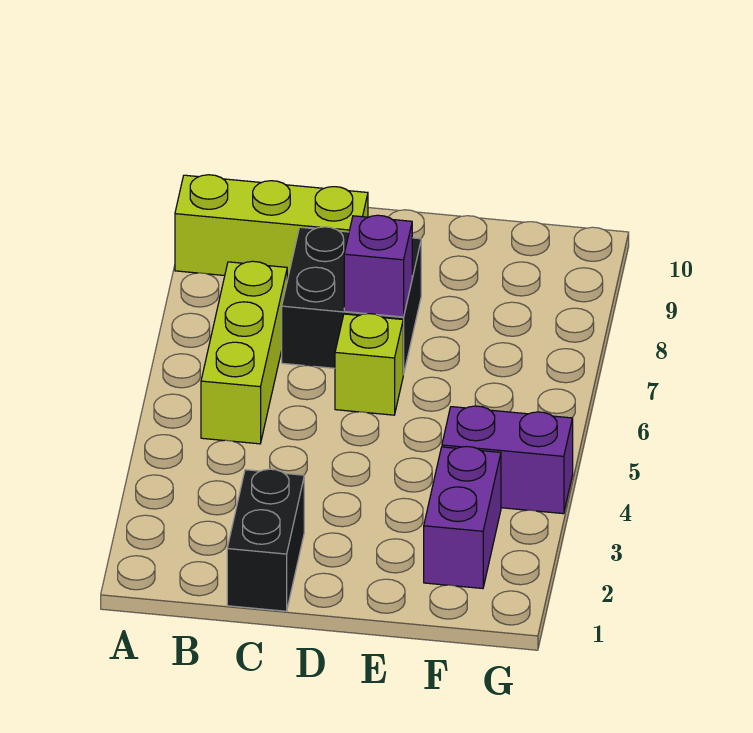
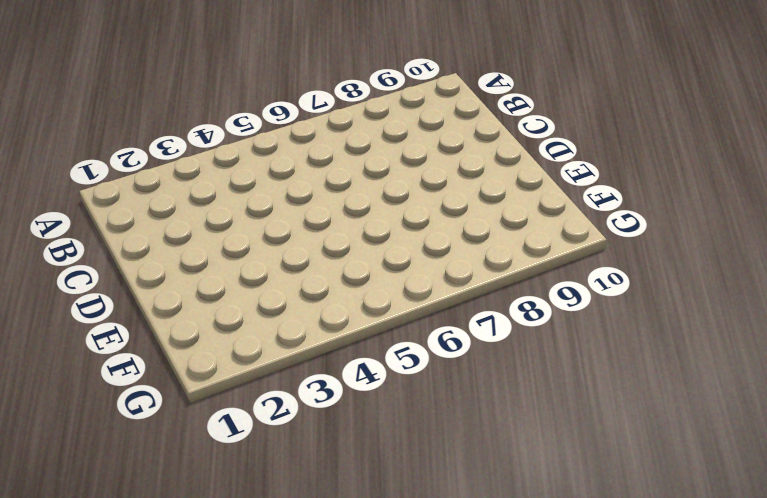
none -> lime brick A9:C9 level 1
none -> lime brick B5:B7 level 1

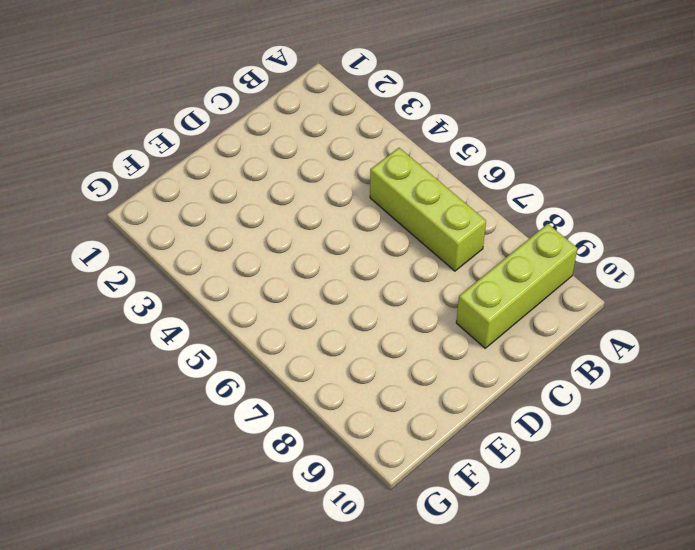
none -> black brick C1:C2 level 1
none -> black brick C7:D8 level 1

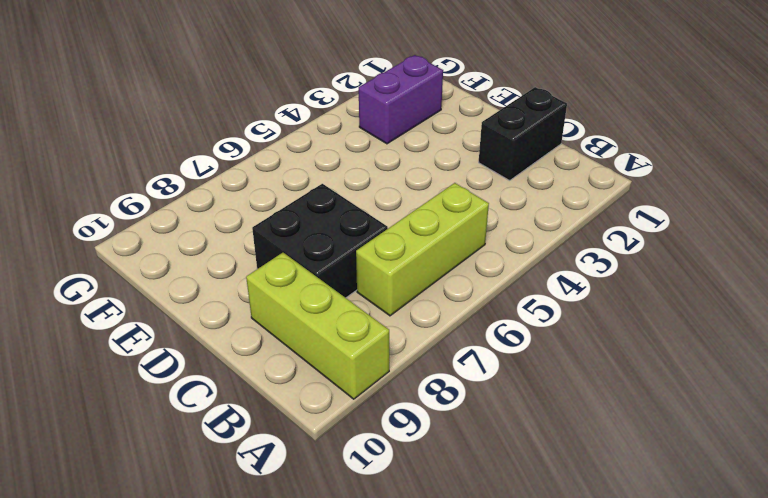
none -> lime brick D6 level 1
none -> purple brick F4:G4 level 1

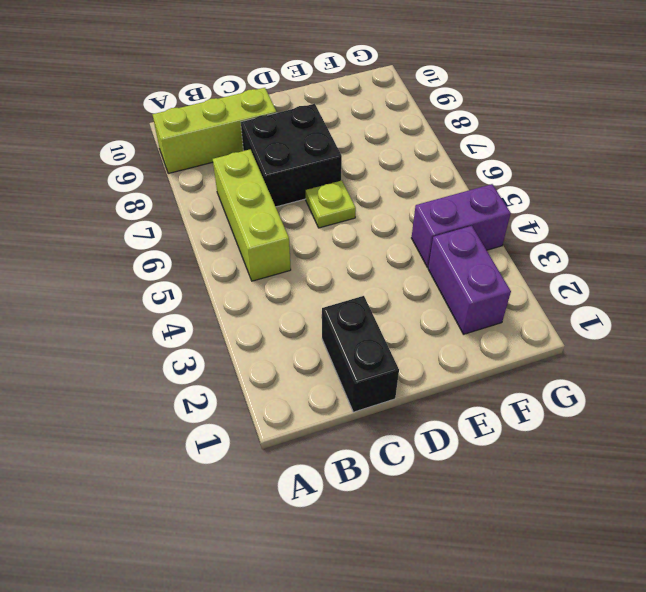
lime plate D6 level 1 -> lime brick D6 level 1
none -> purple brick D7 level 2

